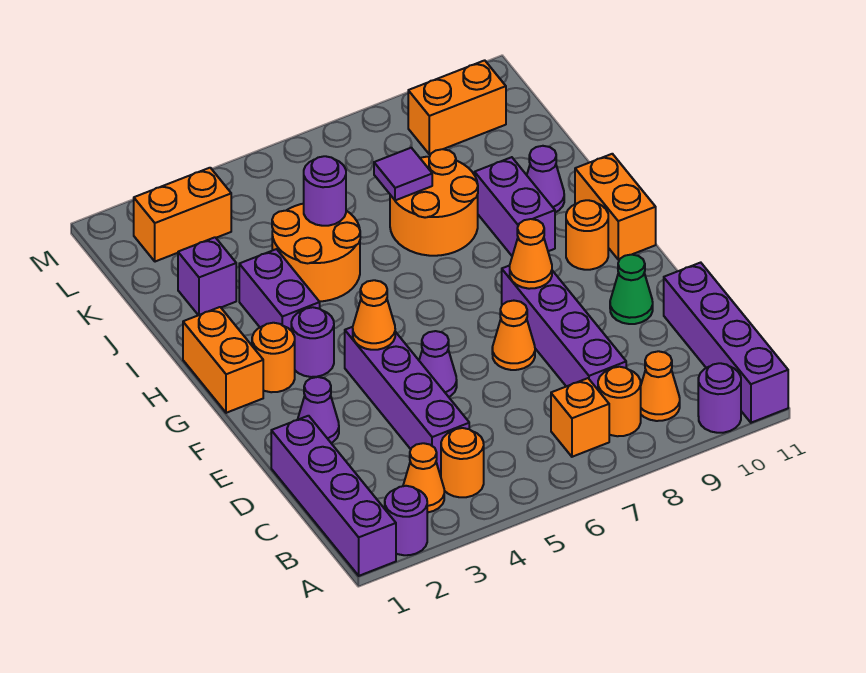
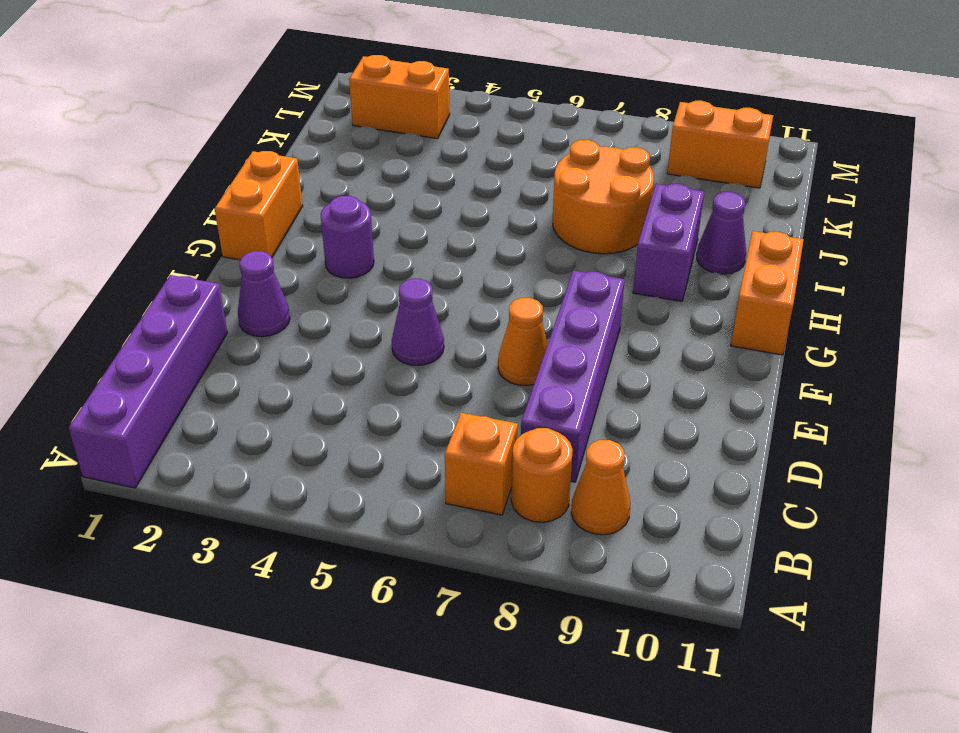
none -> purple round brick A2 level 1
none -> purple round brick A10 level 1
none -> purple brick A11:D11 level 1
none -> orange cone B3 level 1

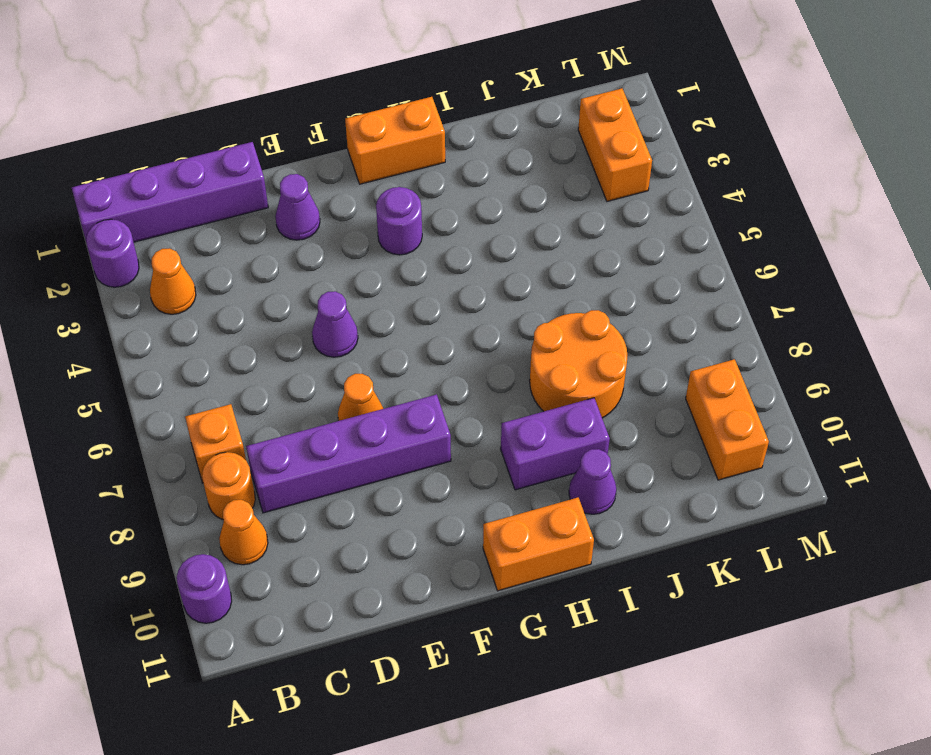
none -> purple brick A11:D11 level 1
none -> orange round brick B4 level 1
none -> purple brick C4:F4 level 1
none -> green cone E10 level 1

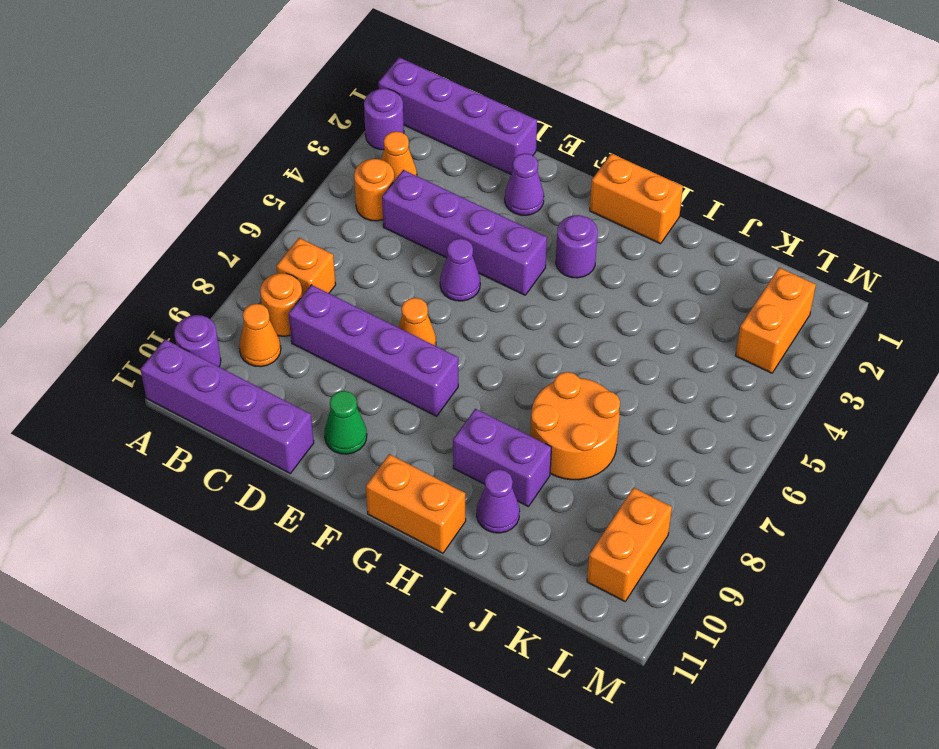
none -> orange round brick G2 level 1
none -> orange round brick G10 level 1
none -> purple brick H3:I3 level 1
none -> orange round brick I4:J5 level 1

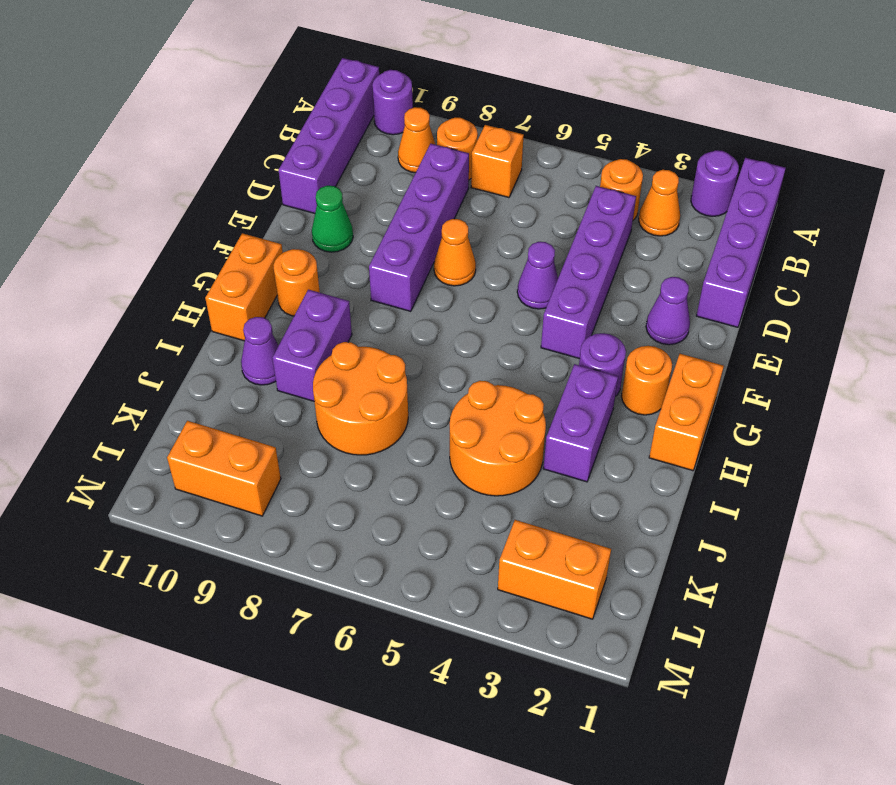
none -> purple brick J2 level 1
none -> orange cone F4 level 2
none -> orange cone F8 level 2
none -> purple round brick J5 level 2

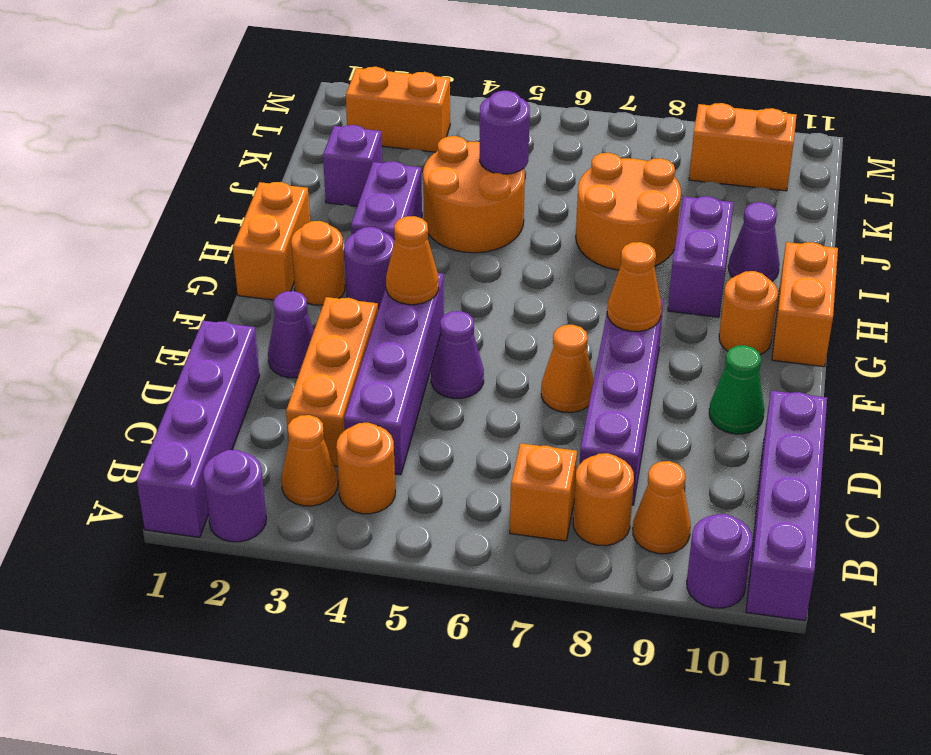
orange brick C3:E3 level 1 -> none
none -> purple tile J7 level 2

